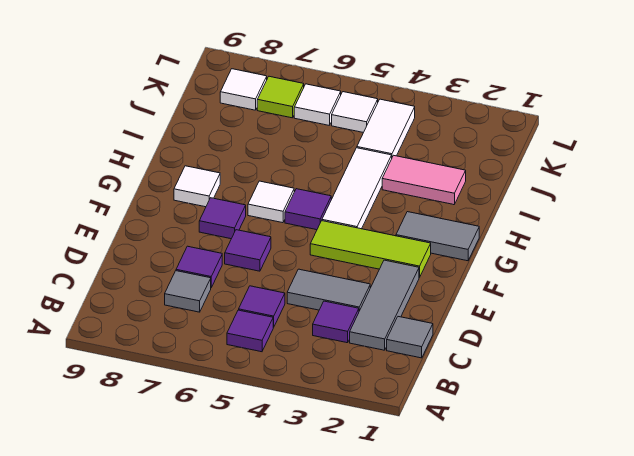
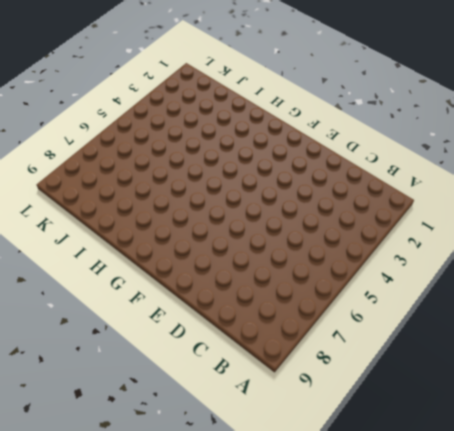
none -> purple tile B5 level 1
none -> grey tile C1 level 1
none -> grey tile C2:E2 level 1

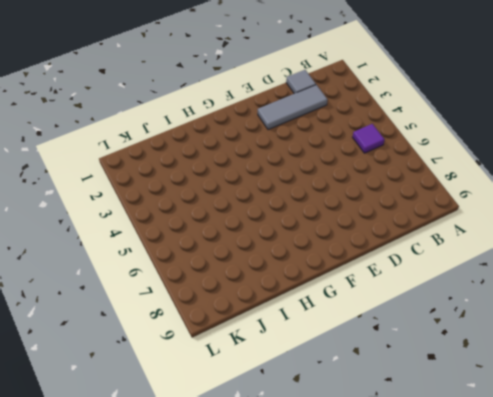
none -> purple tile C3 level 1
none -> purple tile C5 level 1
none -> grey tile C7 level 1

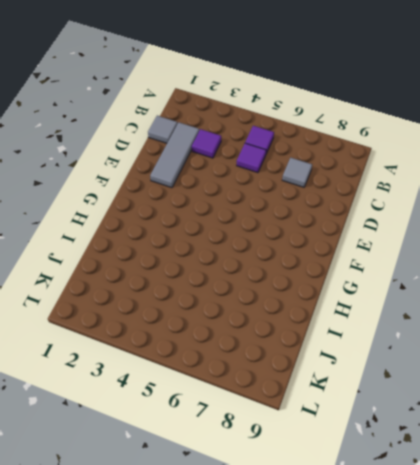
none -> grey tile D3:D4 level 1
none -> purple tile D7 level 1
none -> purple tile E6 level 1

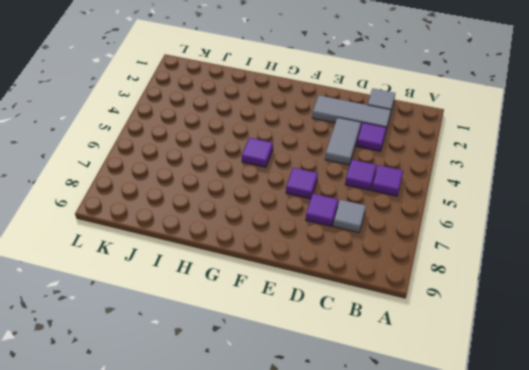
none -> lime tile F2:F4 level 1
none -> purple tile F7 level 1
none -> grey tile G1:G2 level 1

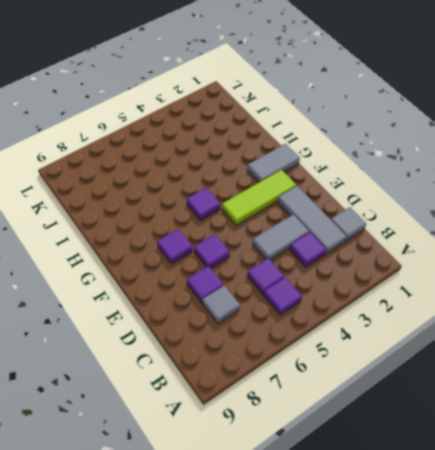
none -> white tile G4:I4 level 1
none -> white tile G6 level 1
none -> white tile G8 level 1

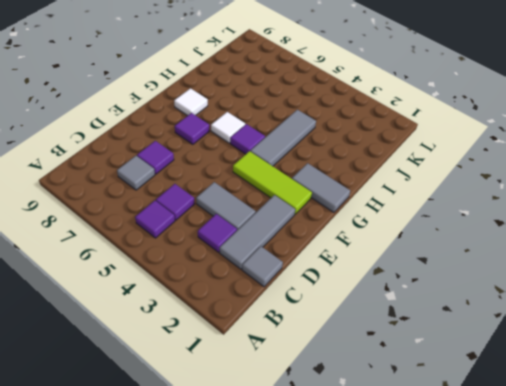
grey tile G4:I4 level 1 -> white tile G4:I4 level 1
none -> purple tile E6 level 1
none -> pink tile I2:I3 level 1
none -> white tile J4:K4 level 1

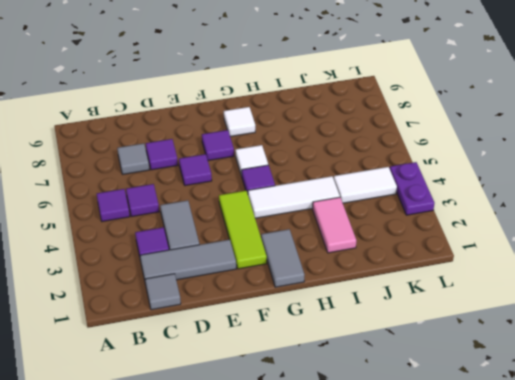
purple plate L3:L4 level 1 -> none
none -> white tile K5 level 1
none -> white tile K6 level 1
none -> lime tile K7 level 1

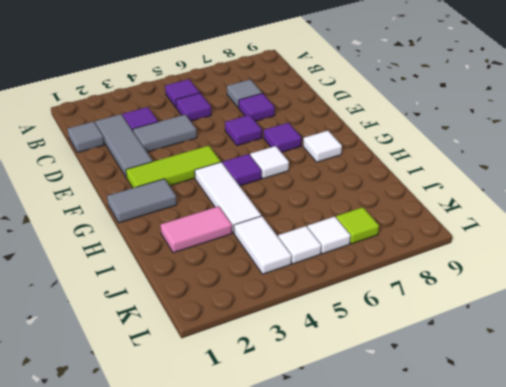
none -> white tile K8 level 1

